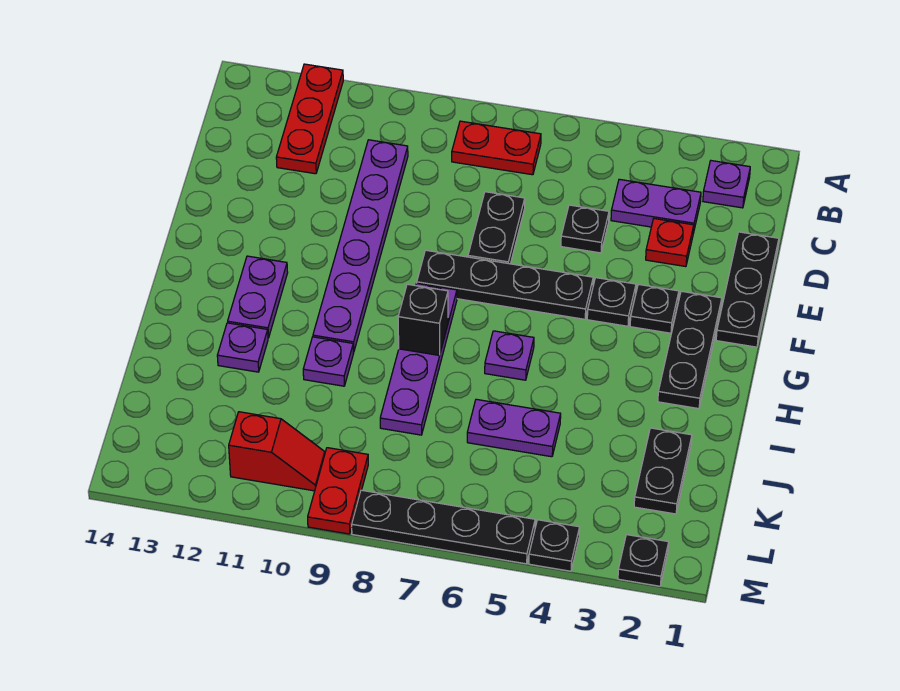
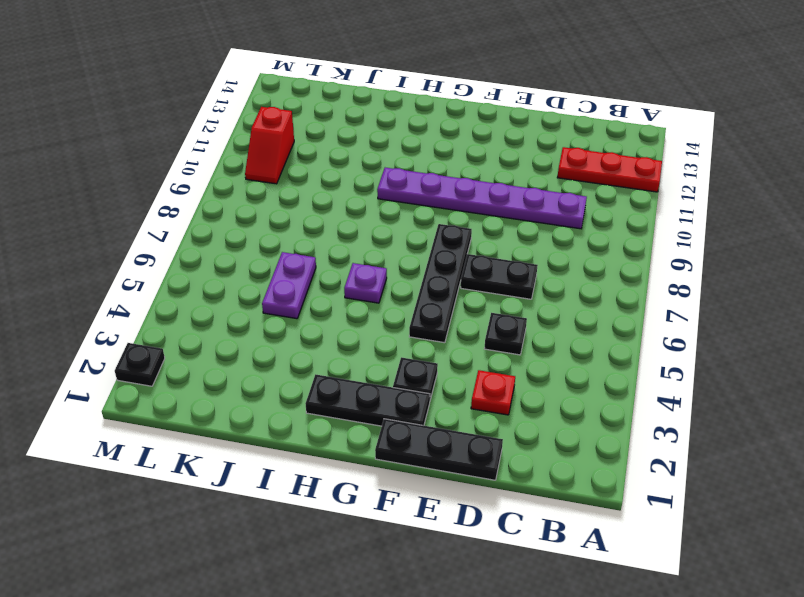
none -> purple plate B2 level 1
none -> red plate B7:B8 level 1
none -> purple plate C3:C4 level 1

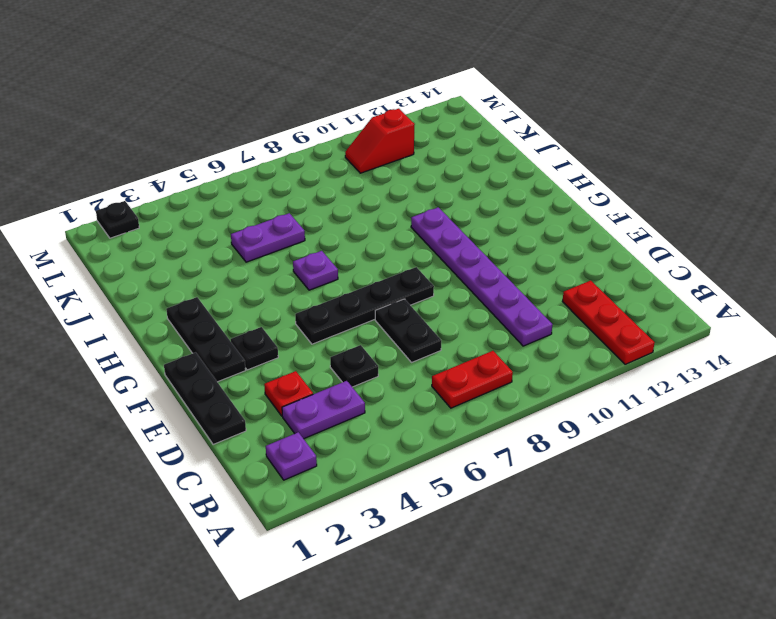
none -> black plate F4 level 1
none -> purple plate G8:J8 level 1
none -> purple plate G12:H12 level 1

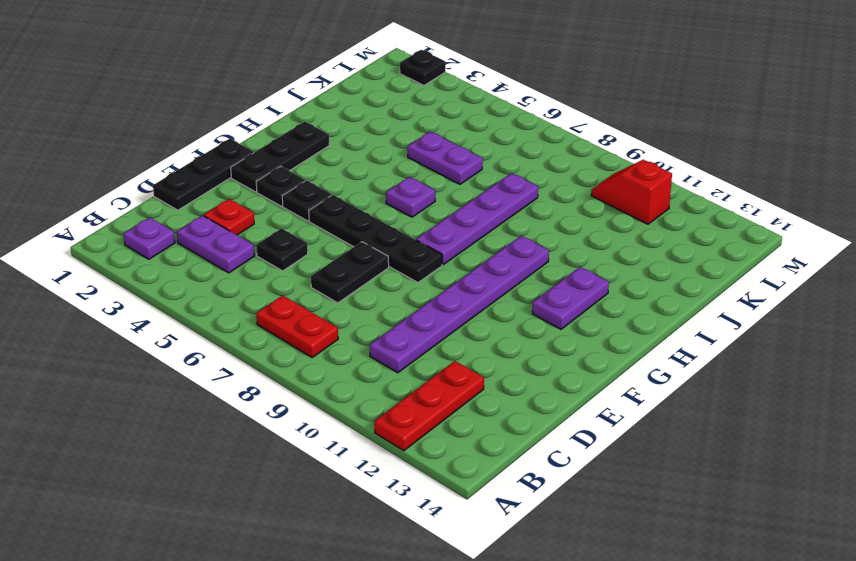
none -> purple plate I10 level 1
none -> purple plate I12 level 1
none -> black plate J2:K2 level 1

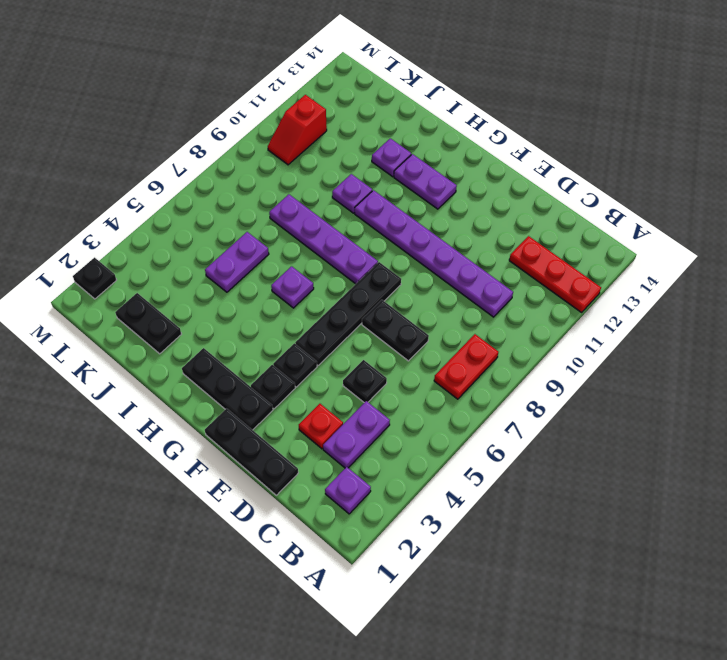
none -> red plate L9:M9 level 1
none -> black plate M4 level 1
none -> black plate M5:M8 level 1

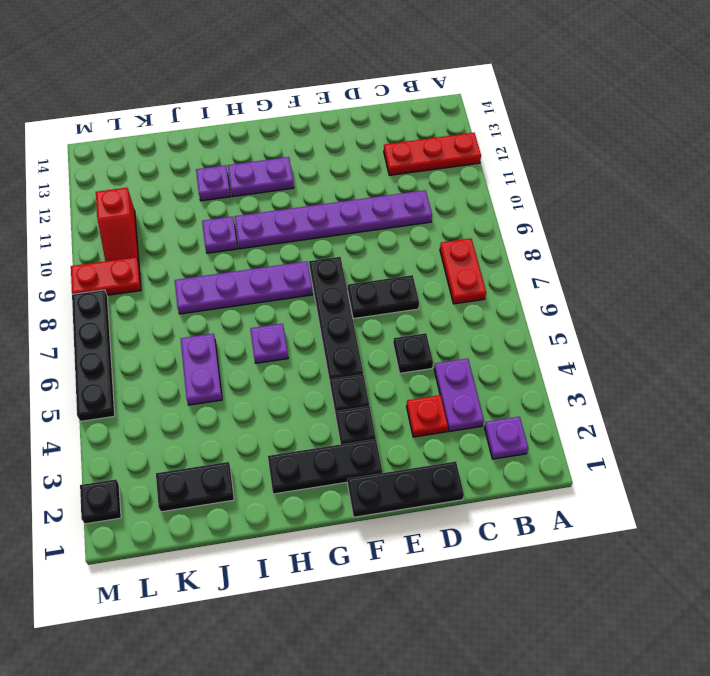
none -> black plate M4 level 1
none -> black brick H8 level 2

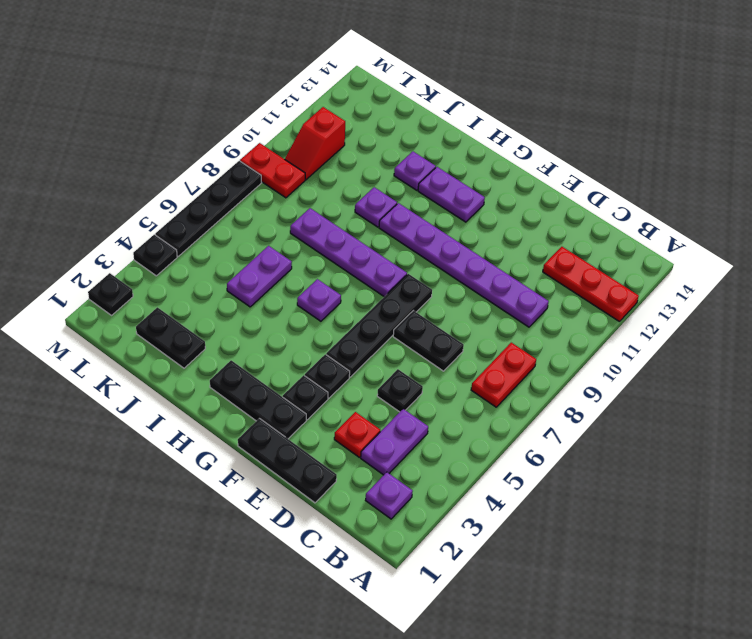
none -> black brick H8 level 2

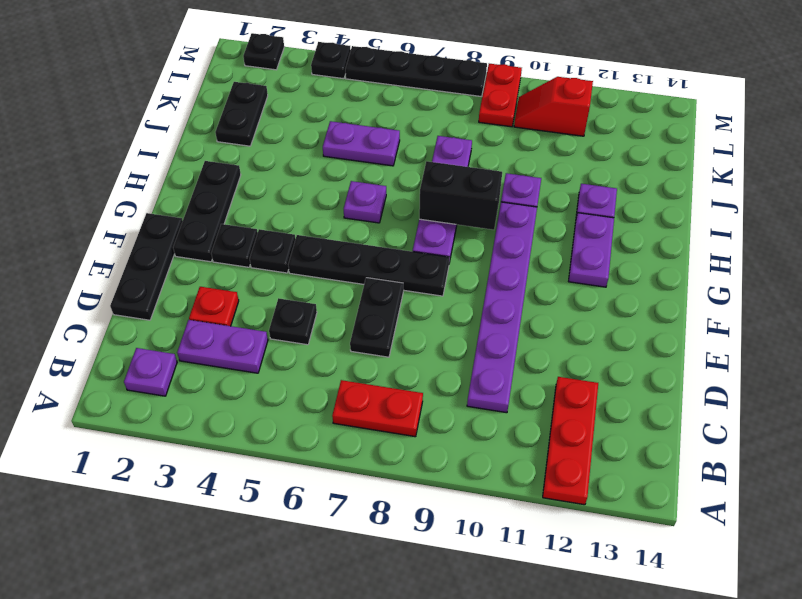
black brick H8:H9 level 2 -> black brick H8 level 2

